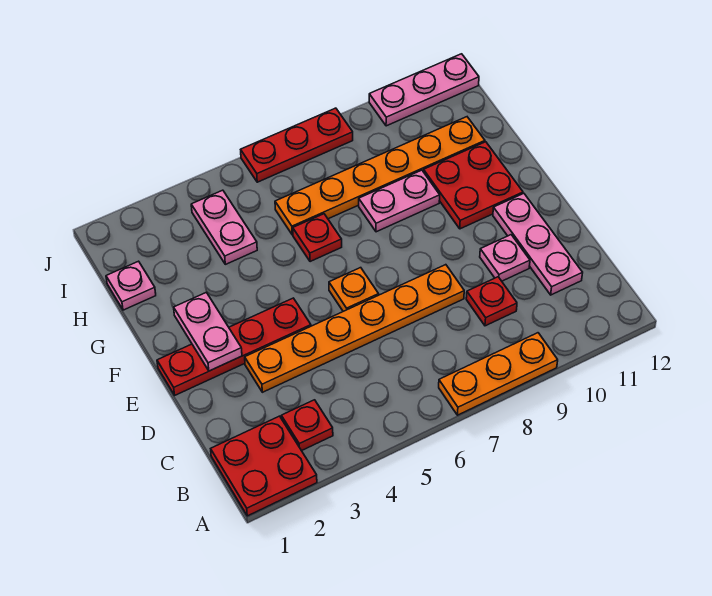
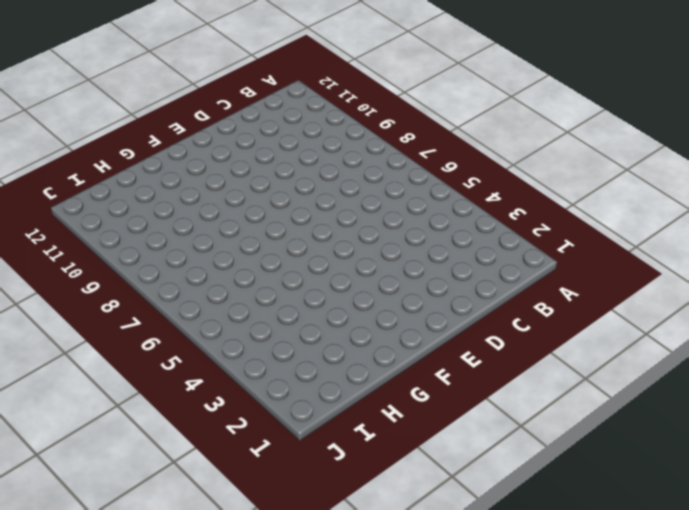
none -> red plate A1:B2 level 1
none -> orange plate A7:A9 level 1
none -> red plate B3 level 1

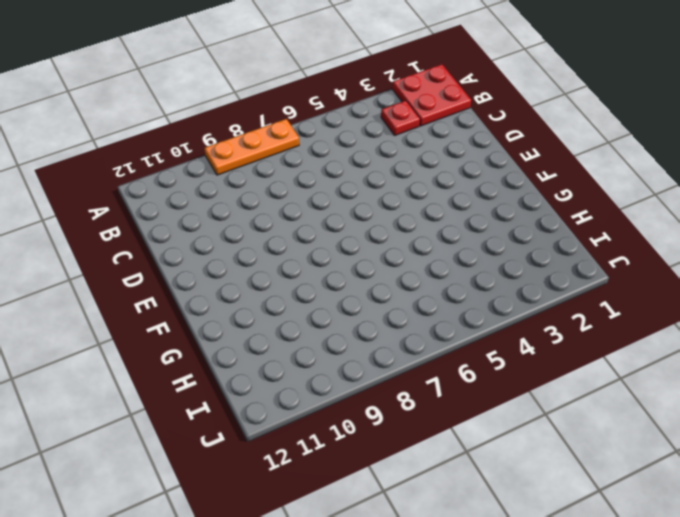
none -> red plate C9 level 1
none -> pink plate C11:E11 level 1
none -> orange plate D3:D8 level 1

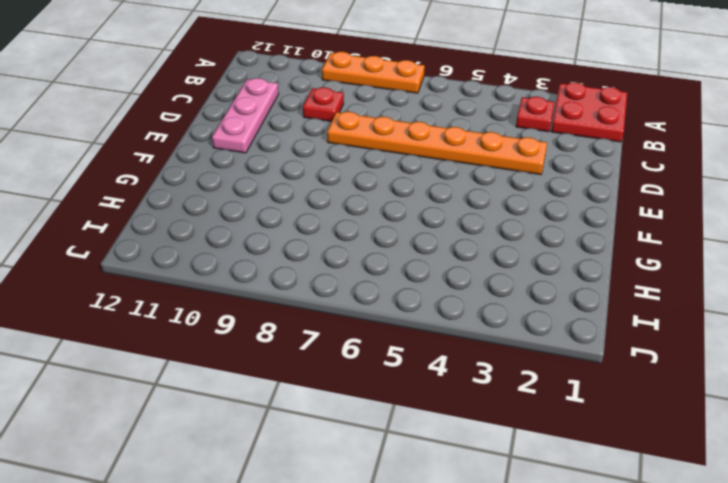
none -> pink plate D10 level 1
none -> red plate E1:E4 level 1
none -> orange plate E6 level 1

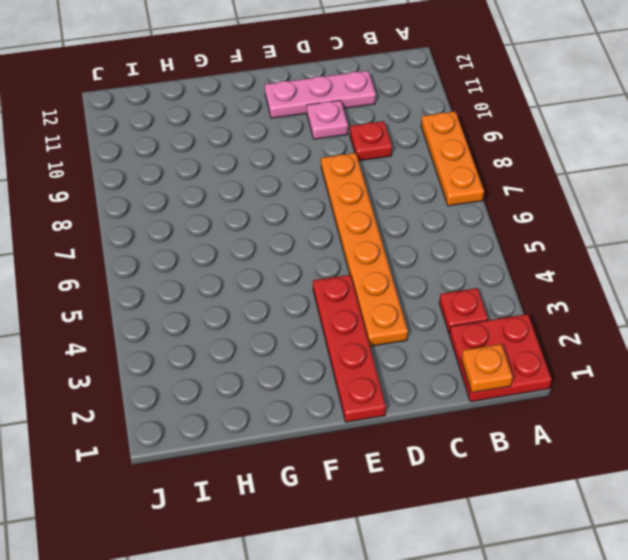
orange plate B1 level 2 -> orange plate E6 level 1
none -> red plate F10:G11 level 1
none -> red plate G6 level 1
none -> pink plate G8:G9 level 1

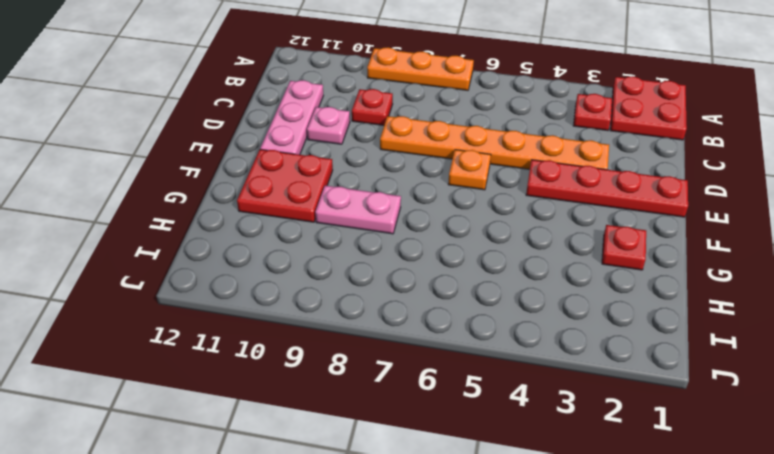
red plate G2 level 1 -> red plate G6 level 1
none -> pink plate H1 level 1
none -> pink plate H4:I4 level 1
none -> orange plate H6:H11 level 1

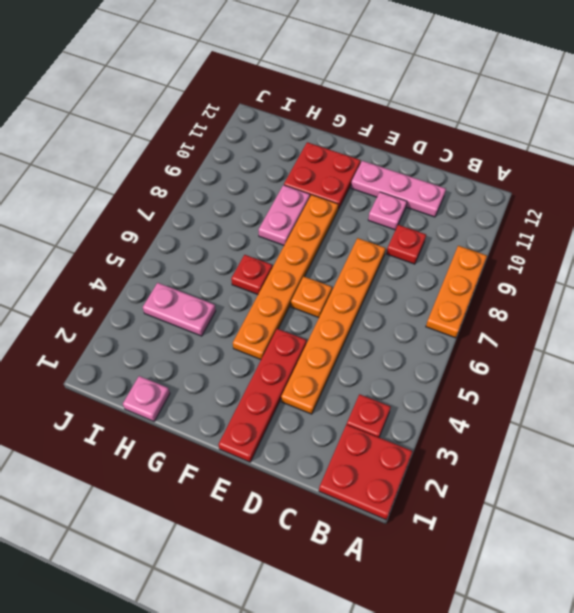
orange plate F4:F9 level 1 -> orange plate H6:H11 level 1
none -> red plate J6:J8 level 1
none -> pink plate J10:J12 level 1
none -> pink plate E2:F2 level 2

